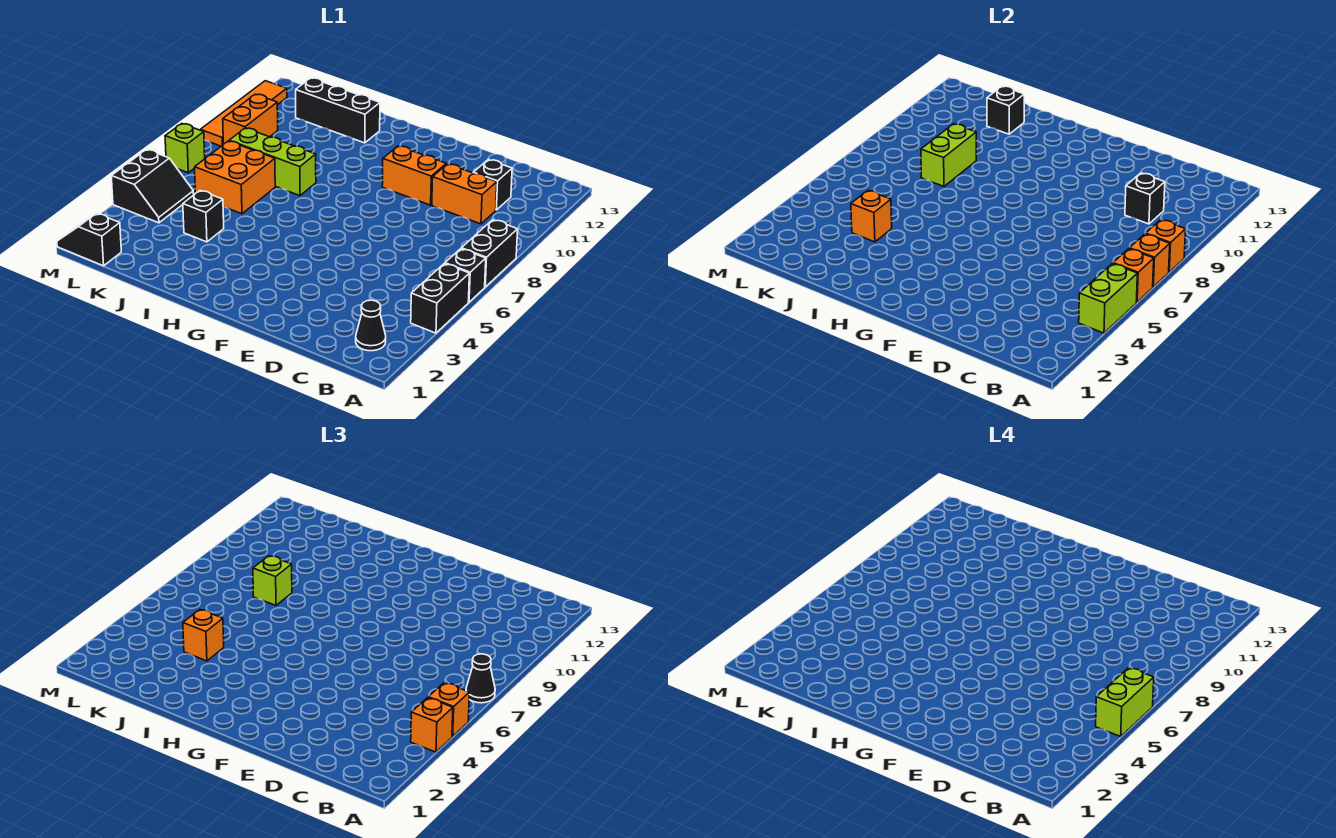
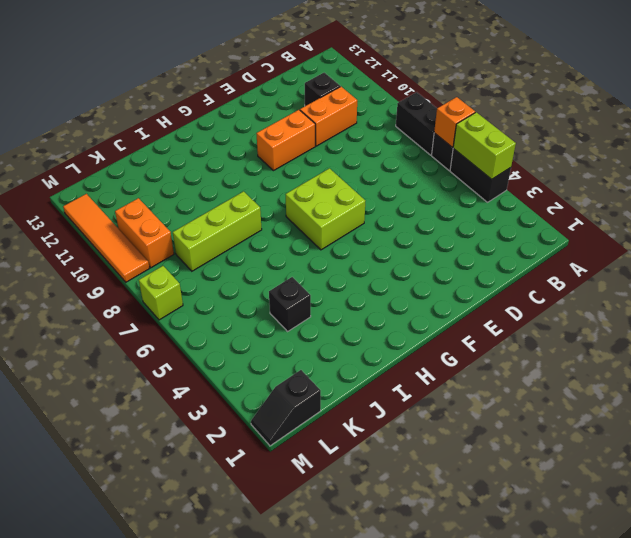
lime brick F6:G7 level 1 -> none
none -> black cone B2 level 1
none -> black brick I12:K12 level 1
none -> orange brick J6:K7 level 1
none -> black slope L4:M5 level 1 top M

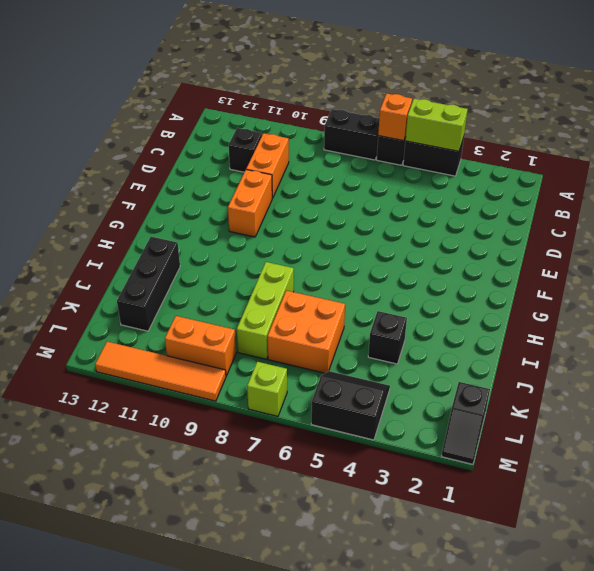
none -> black cone B2 level 1
none -> orange brick A7 level 2
none -> orange brick A8 level 2
none -> black brick C10 level 2

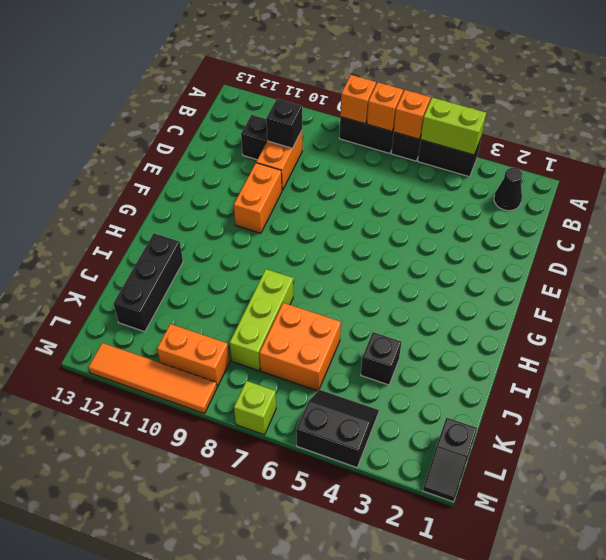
none -> orange brick J4 level 2
none -> lime brick J8:J9 level 2
none -> black brick J12 level 2
none -> orange brick A4 level 3

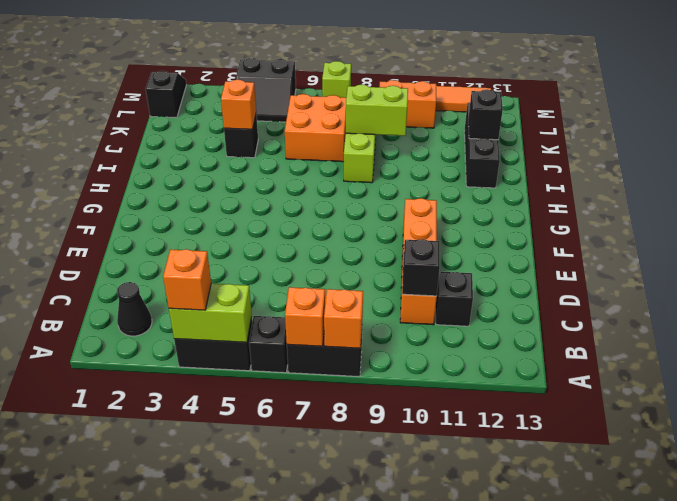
none -> orange brick A6 level 2
none -> orange brick A5 level 3
none -> black cone A7 level 3
none -> orange brick J4 level 3

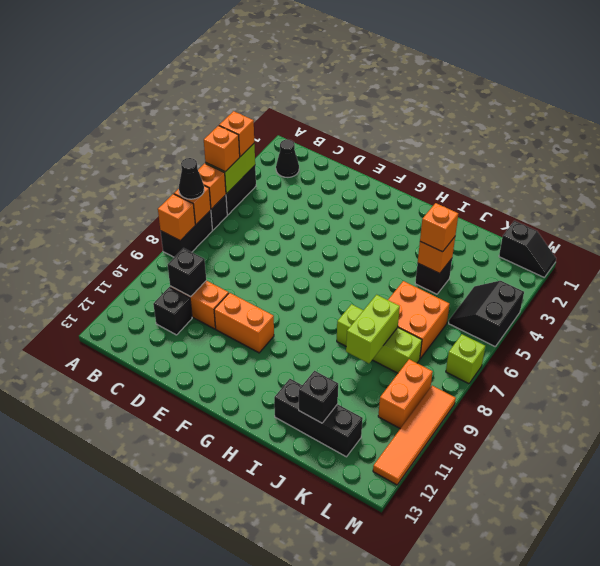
none -> lime brick J8 level 3
none -> lime brick A5:A6 level 4

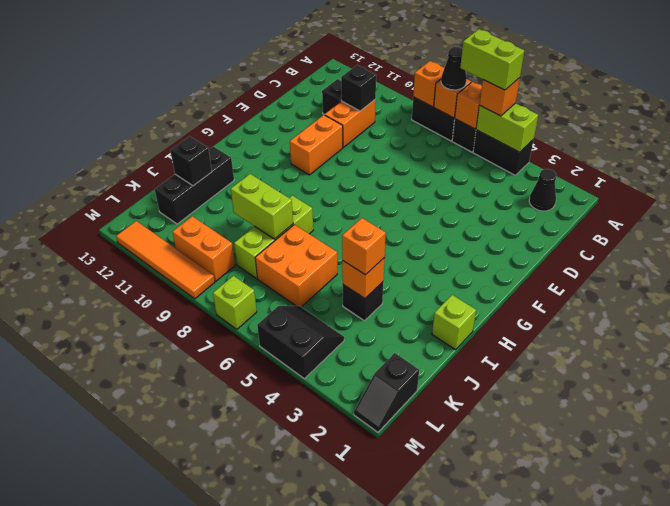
lime brick I1 level 1 -> lime brick J8 level 3
none -> orange brick A4 level 3

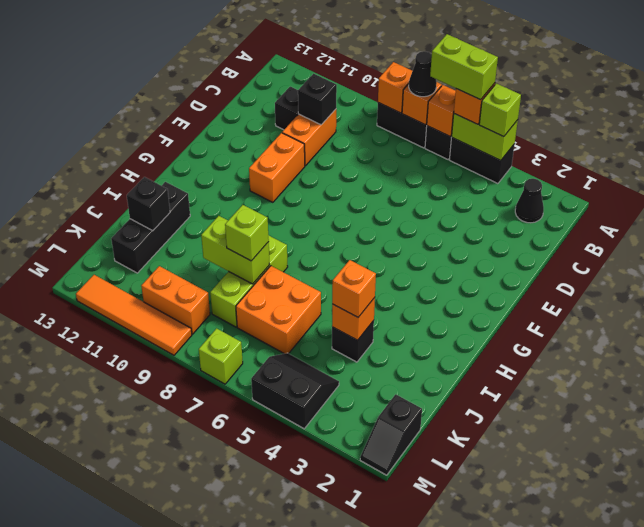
lime brick A4 level 3 -> orange brick A4 level 3

